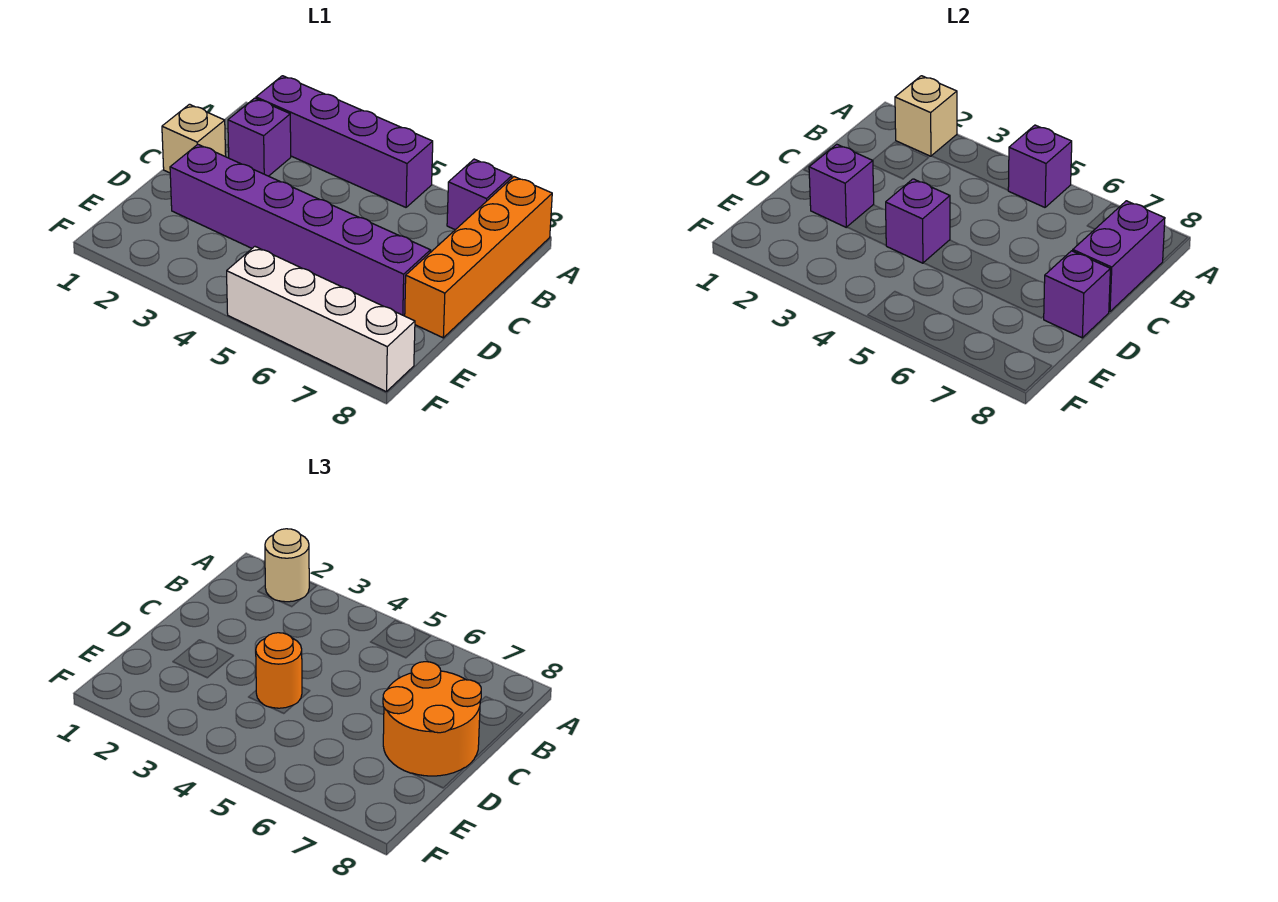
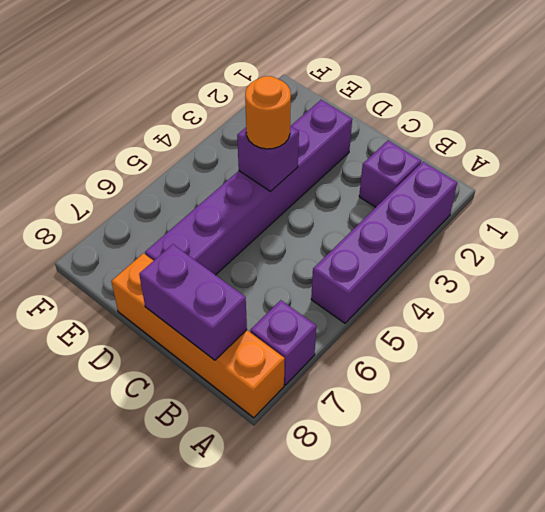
none -> tan brick C1 level 1
none -> white brick F5:F8 level 1
none -> tan brick A2 level 2

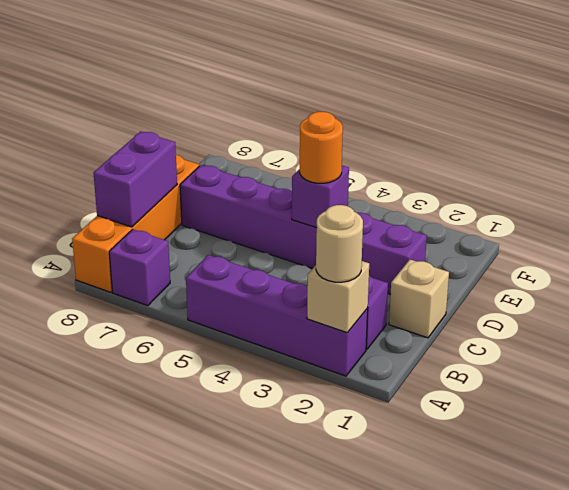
none -> white brick F5:F8 level 1
none -> purple brick A5 level 2
none -> purple brick D2 level 2

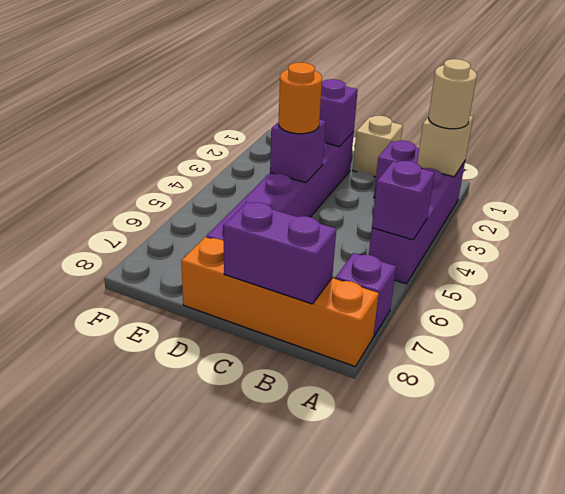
none -> white brick F5:F8 level 1
none -> purple brick D8 level 2
none -> orange round brick C7:D8 level 3

